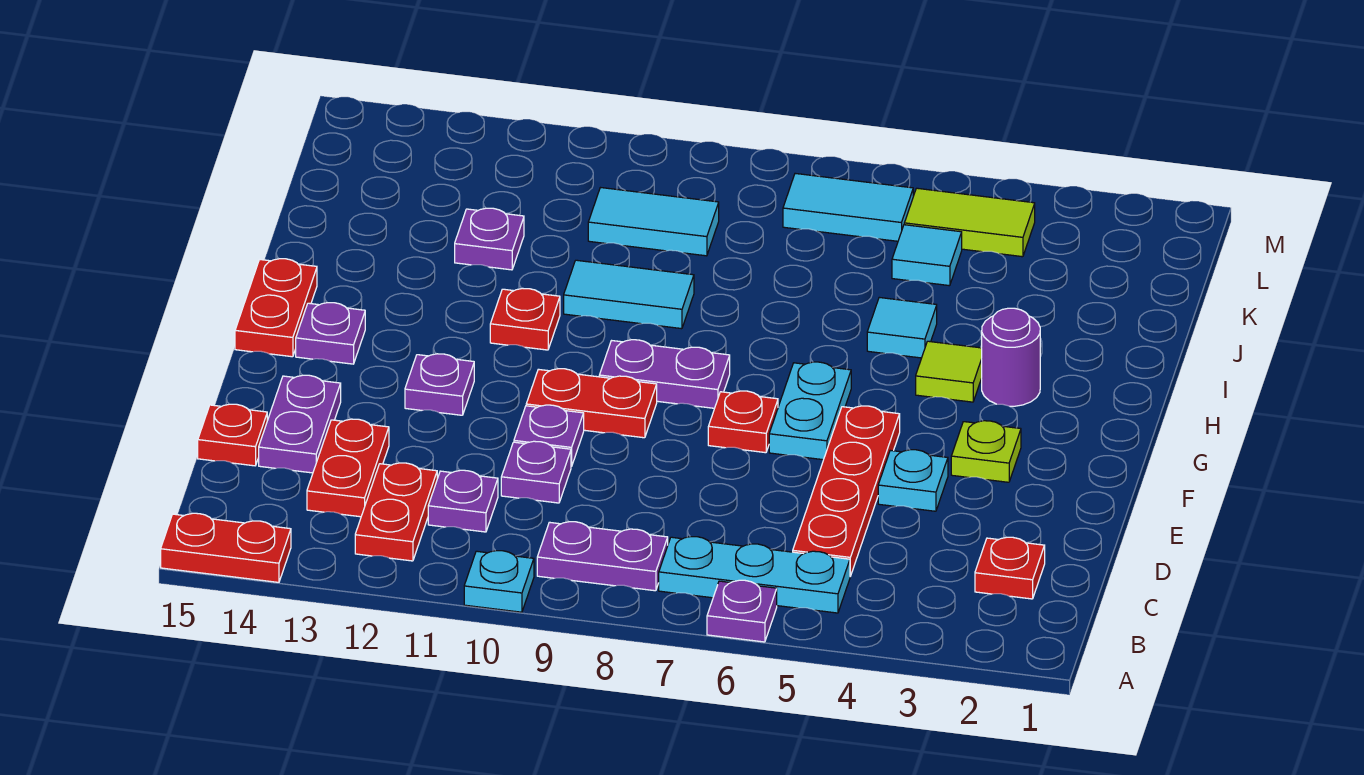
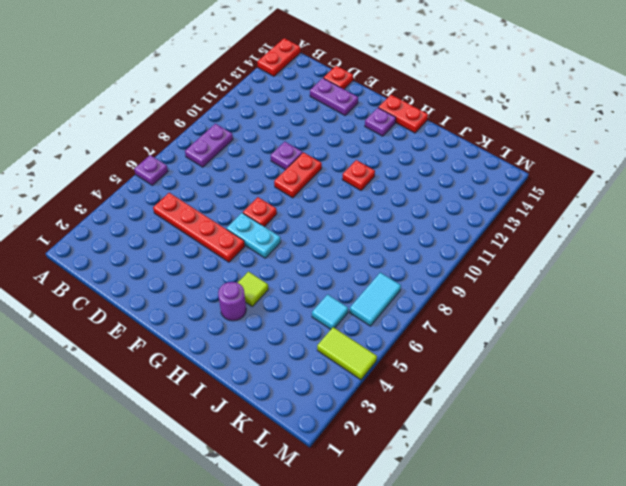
lime tile L4:M4 level 1 -> lime tile L4:L5 level 1
none -> cyan plate A10 level 1
none -> cyan plate B5:B7 level 1
none -> red plate B12:C12 level 1
none -> red plate C2 level 1

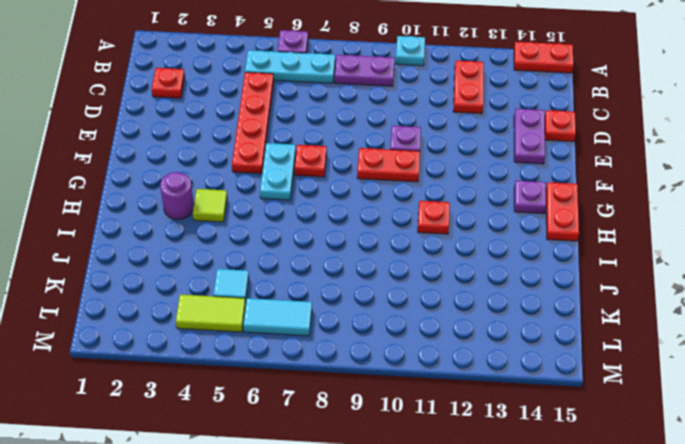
none -> purple plate C11 level 1
none -> red plate C13:D13 level 1
none -> purple plate D10 level 1
none -> cyan plate E4 level 1

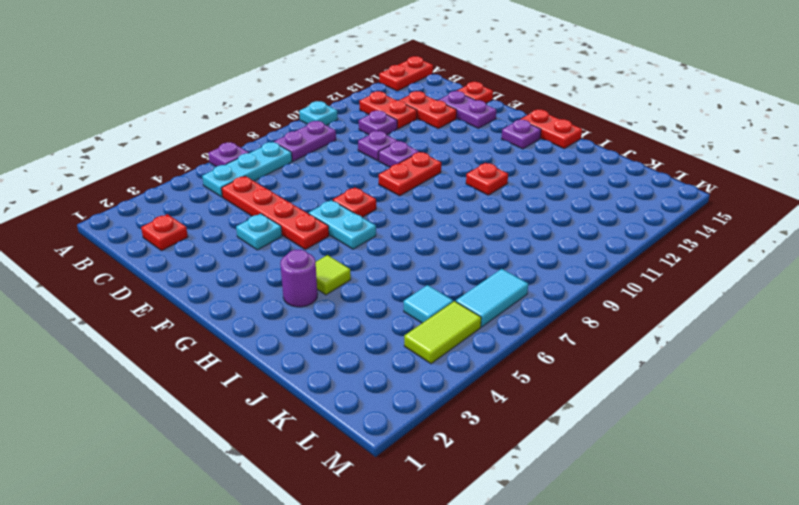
none -> lime plate F3 level 1
none -> purple plate F12 level 1
none -> purple plate G8:G9 level 1
none -> cyan tile I5 level 1

